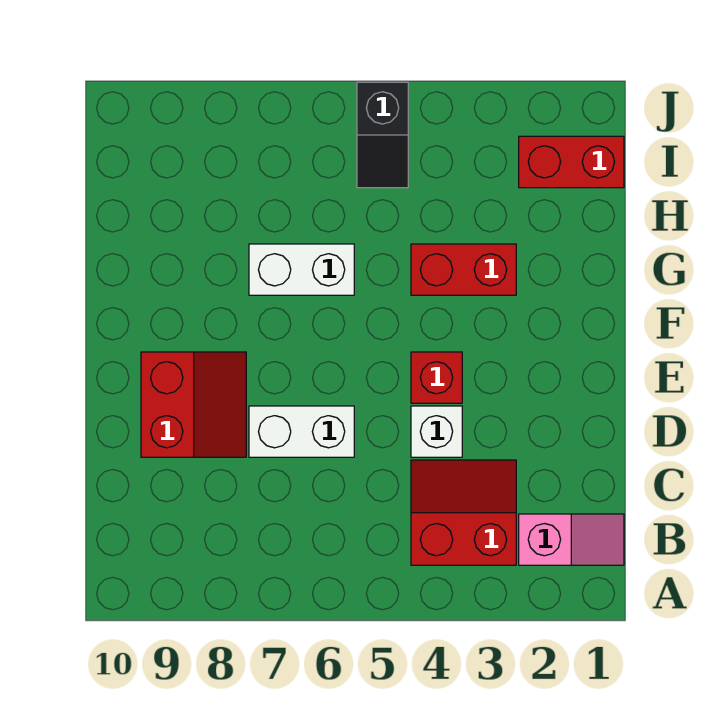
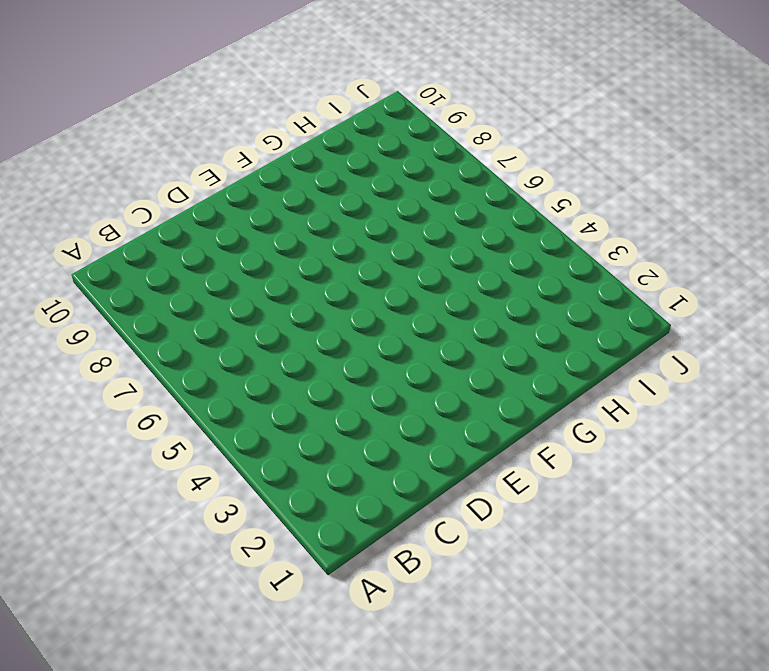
none -> pink slope B1:B2 level 1 top 2
none -> red slope B3:C4 level 1 top B

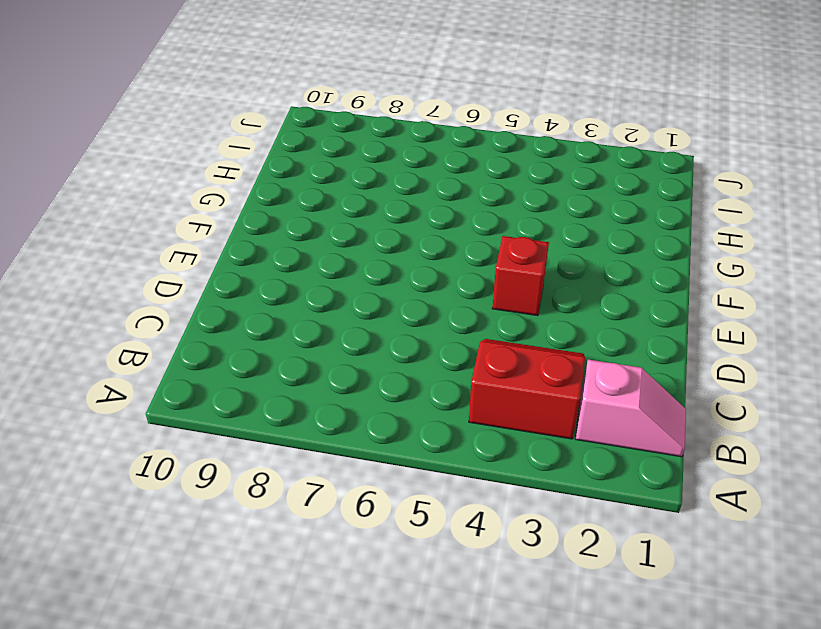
none -> white brick D4 level 1
none -> white brick D6:D7 level 1

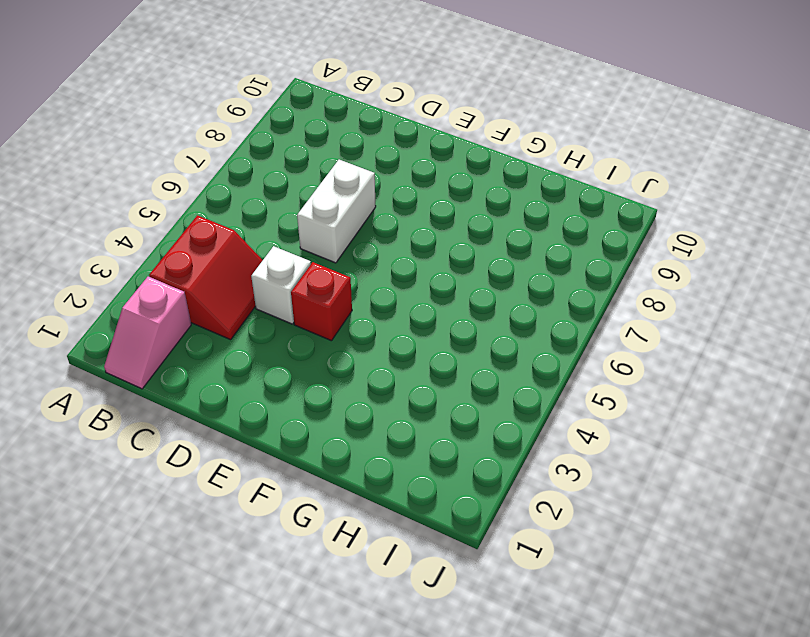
none -> red slope D8:E9 level 1 top 9
none -> red brick G3:G4 level 1

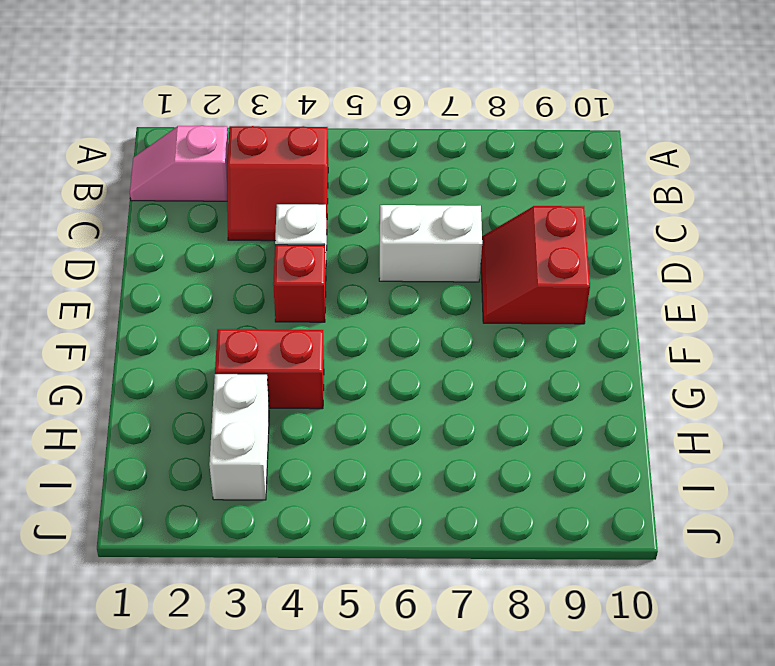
white brick H3:I3 level 1 -> white brick G6:G7 level 1
none -> red brick I1:I2 level 1
none -> black slope I5:J5 level 1 top J

